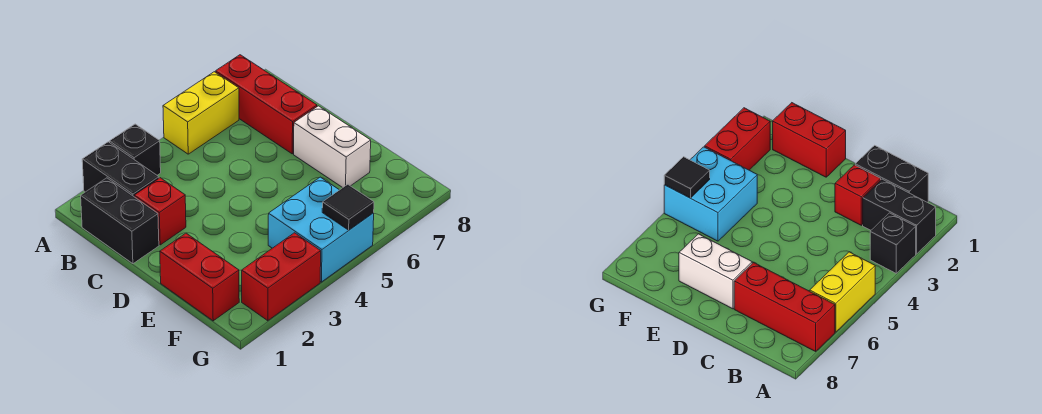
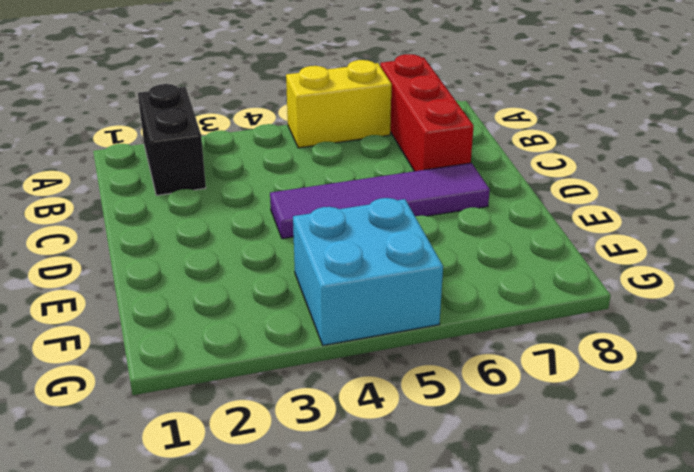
purple tile D4:D7 level 1 -> white brick D7:E7 level 1
none -> black brick A3 level 1
none -> black brick B1:C1 level 1

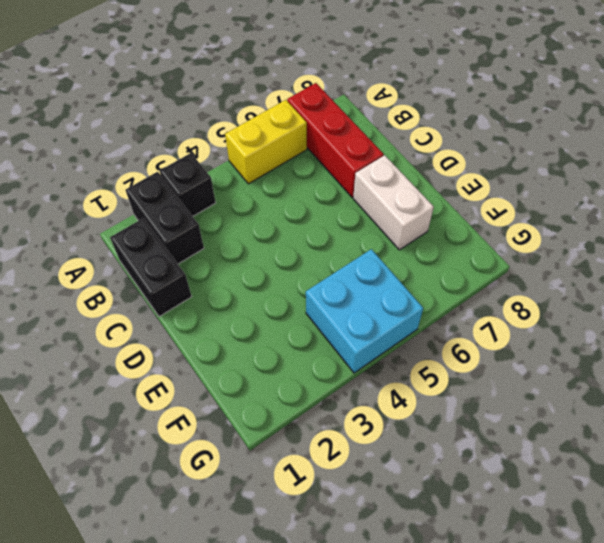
none -> red brick C2 level 1
none -> red brick E1:F1 level 1

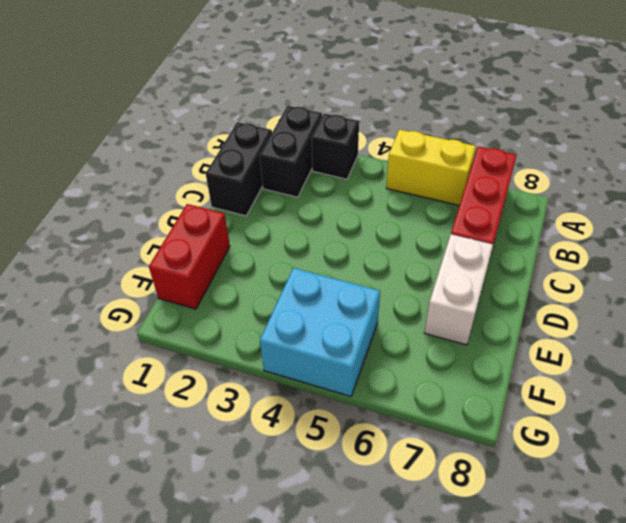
none -> red brick C2 level 1
none -> red brick G2:G3 level 1

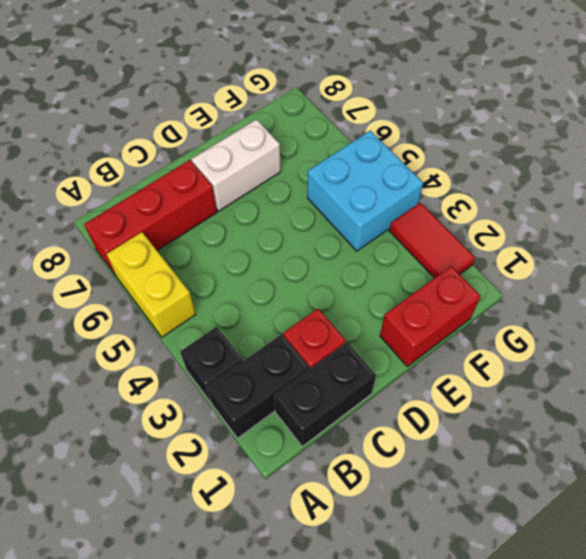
red tile G2:G3 level 1 -> red brick G2:G3 level 1
none -> black tile G5 level 2

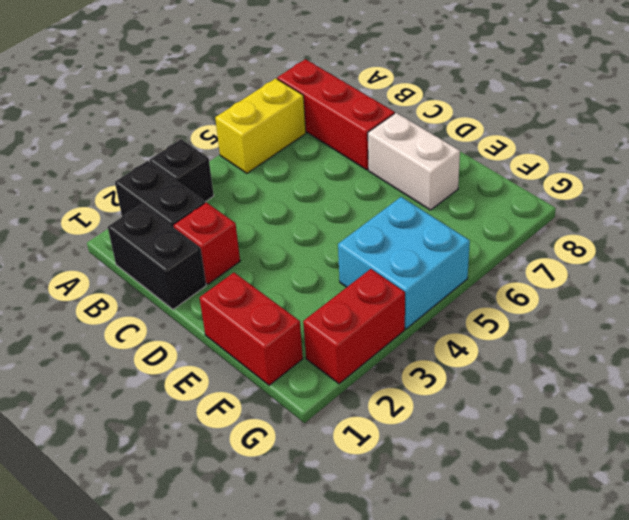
none -> black tile G5 level 2

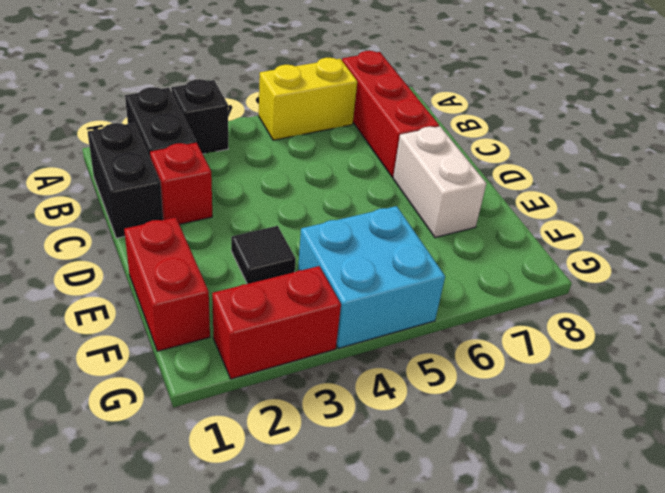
black tile E3 level 1 -> black tile G5 level 2

